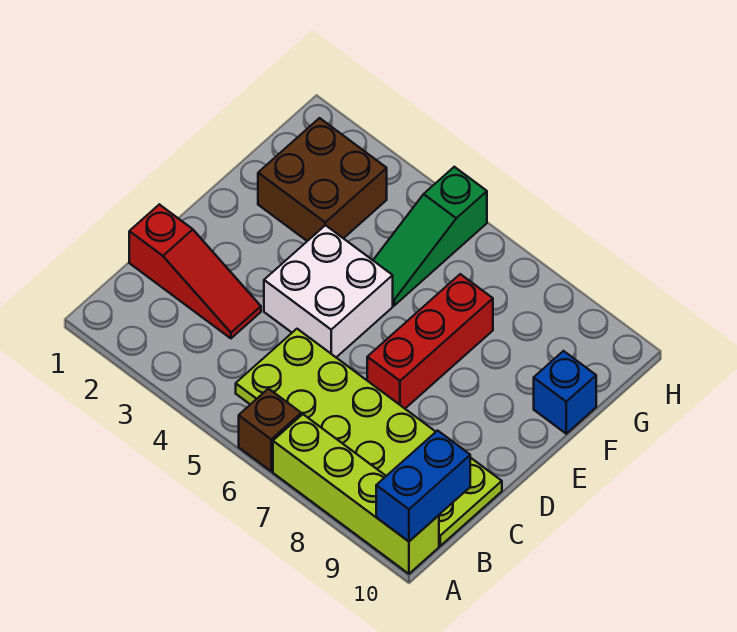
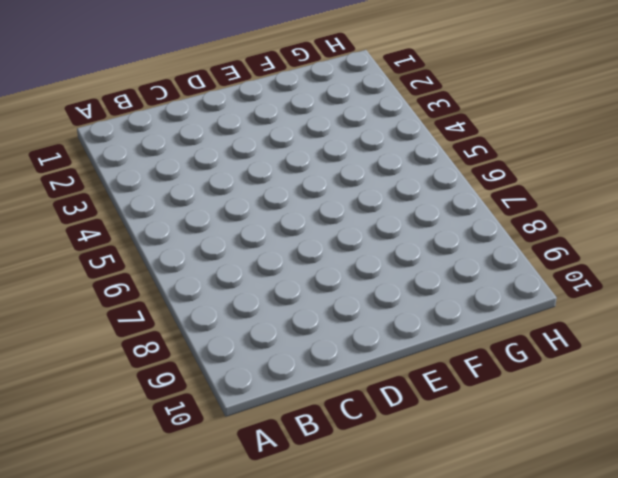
none -> brown brick A6 level 1
none -> lime brick A7:A10 level 1

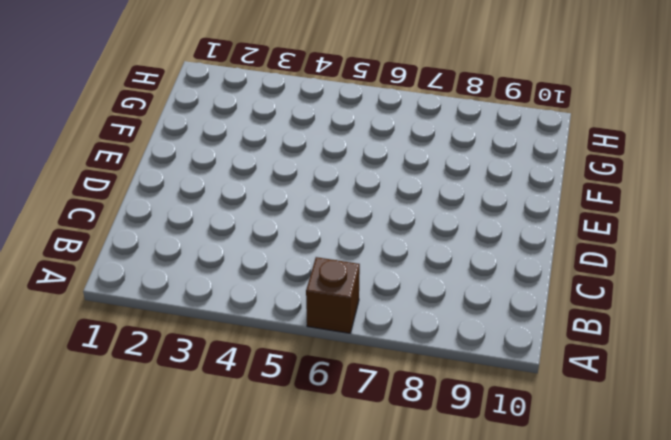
none -> lime brick A7:A10 level 1
none -> lime plate B5:C10 level 1

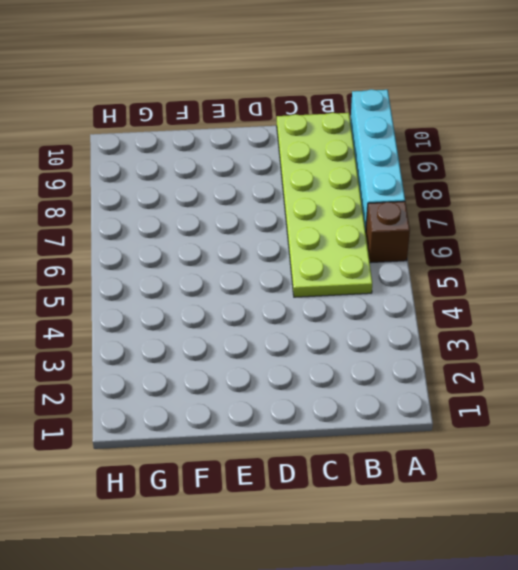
cyan brick A7:A10 level 1 -> lime brick A7:A10 level 1
none -> red slope C1:C3 level 1 top 1
none -> white brick D4:E5 level 1

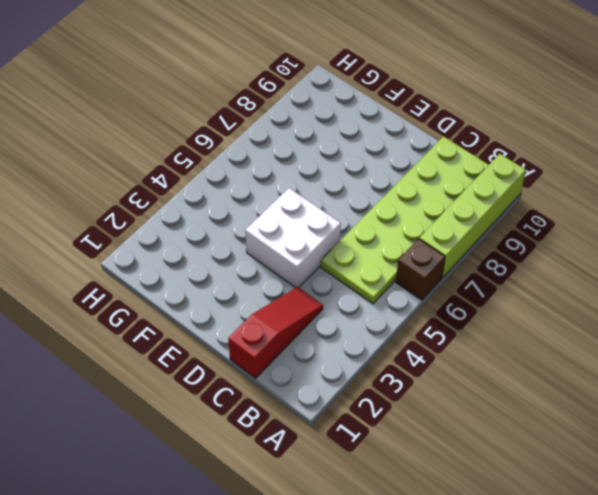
none -> red brick D7:F7 level 1
none -> brown brick F2:G3 level 1

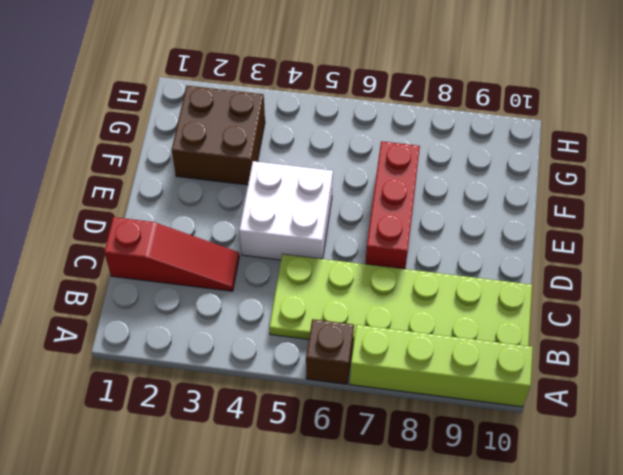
none -> green slope F5:H5 level 1 top H
none -> blue brick F10 level 1

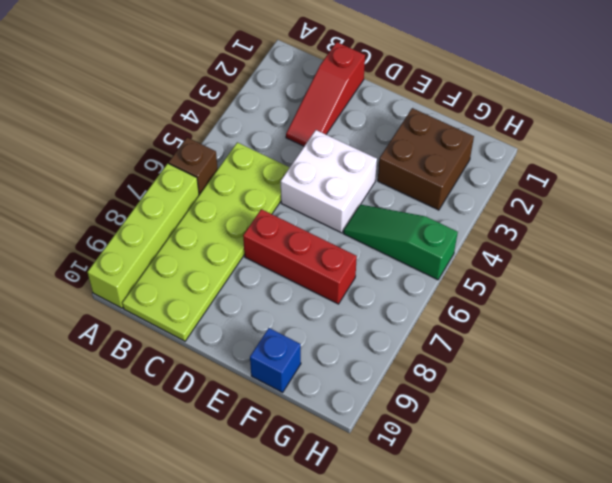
none -> blue brick A10:B10 level 2

